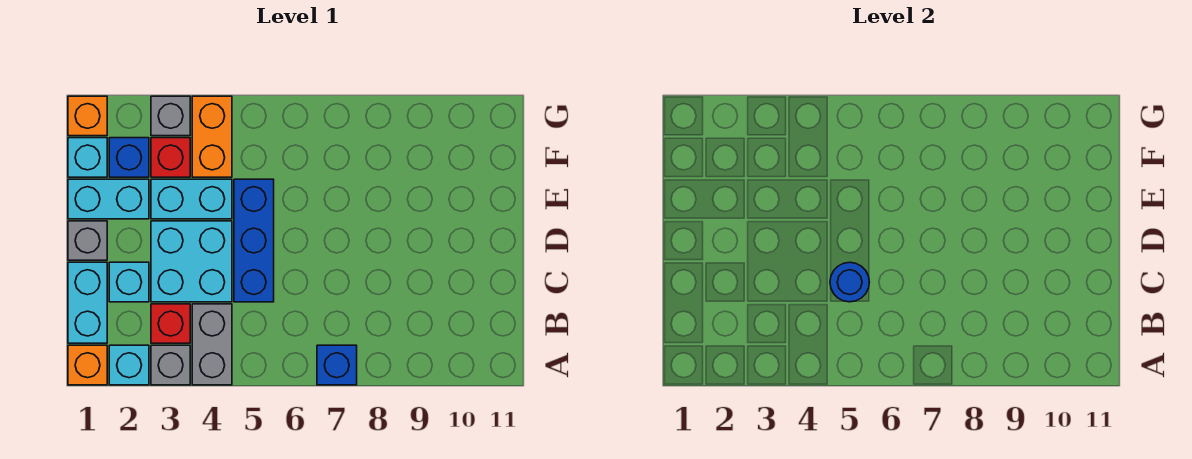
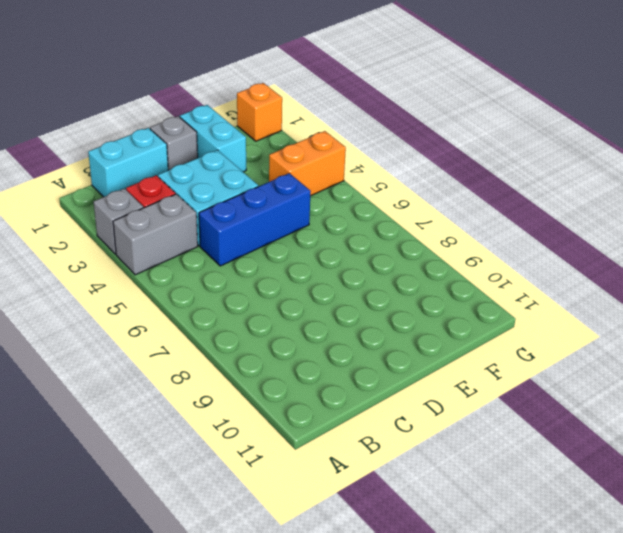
none -> orange brick A1 level 1
none -> cyan brick A2 level 1
none -> blue brick A7 level 1

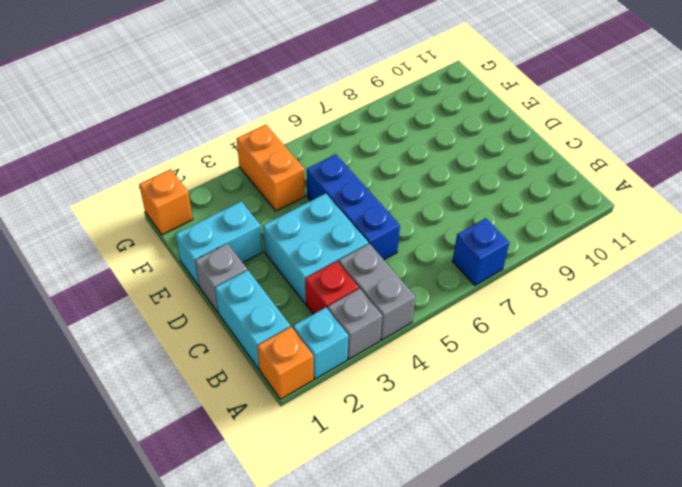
none -> cyan brick C2 level 1
none -> cyan brick E3:E4 level 1
none -> cyan brick F1 level 1

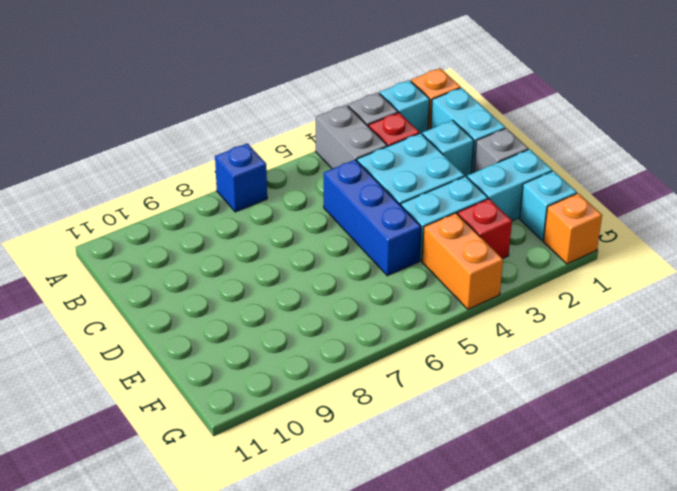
none -> blue brick F2 level 1
none -> grey brick G3 level 1
none -> blue round brick C5 level 2

